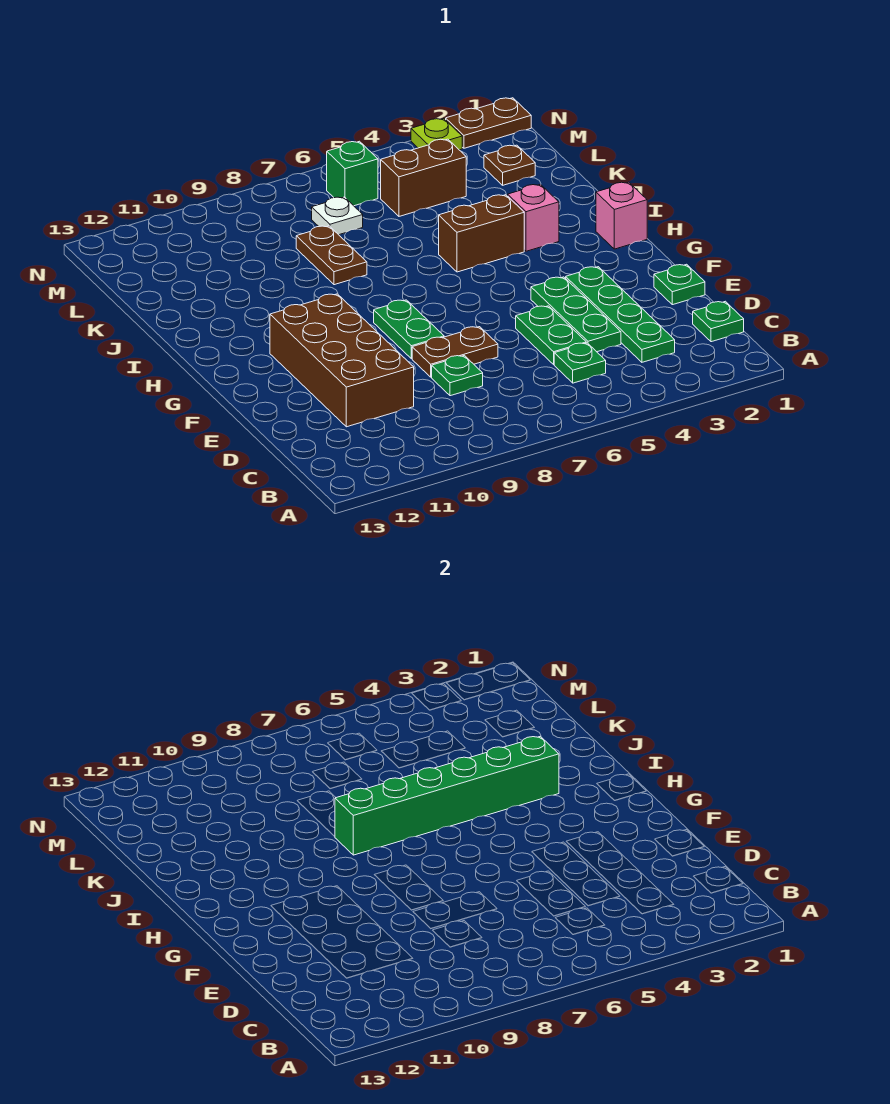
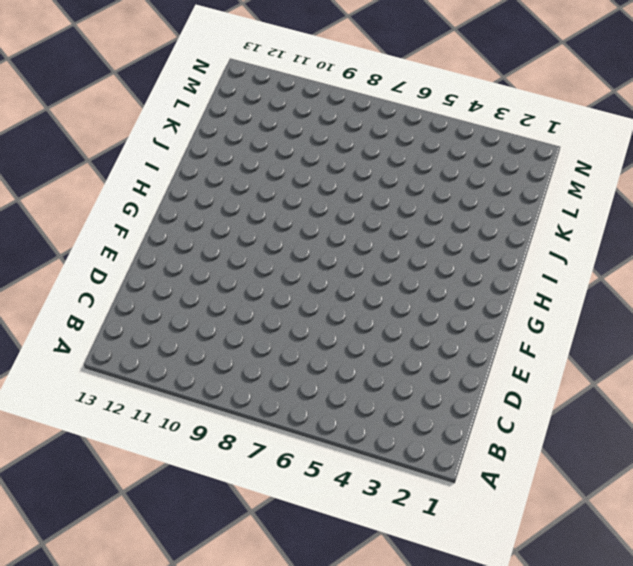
none -> green plate C1 level 1
none -> green plate C3:F3 level 1
none -> green plate C5 level 1

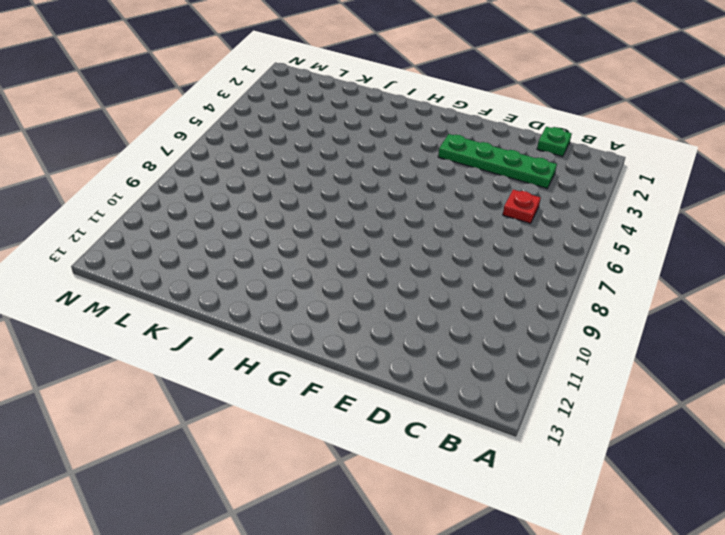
red plate C5 level 1 -> green plate C5 level 1
none -> green plate D4:F4 level 1
none -> green plate D5:E5 level 1
none -> green plate D8 level 1

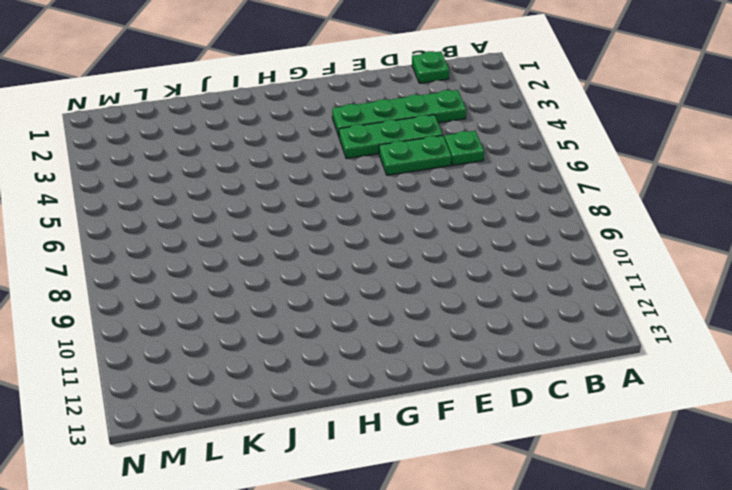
none -> green plate D8 level 1
none -> brown brick D10:G11 level 1
none -> green plate E1 level 1

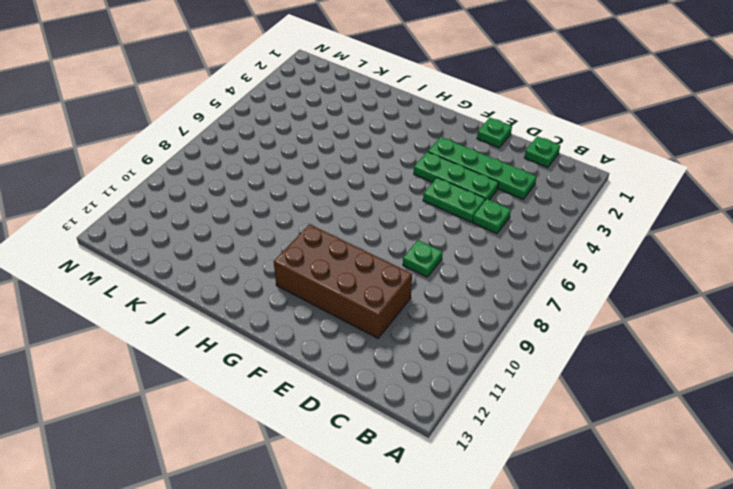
none -> brown plate E7:E8 level 1
none -> green plate F8:G8 level 1
none -> pink brick H1 level 1

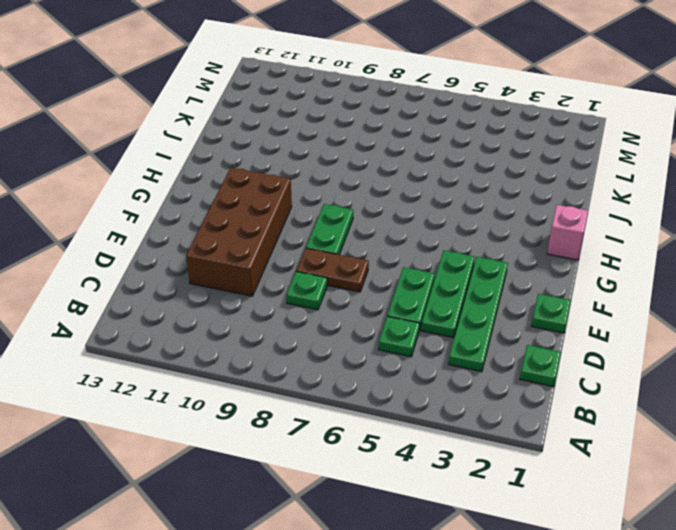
none -> pink brick I3 level 1
none -> brown brick I4:I5 level 1
none -> brown plate J8:K8 level 1

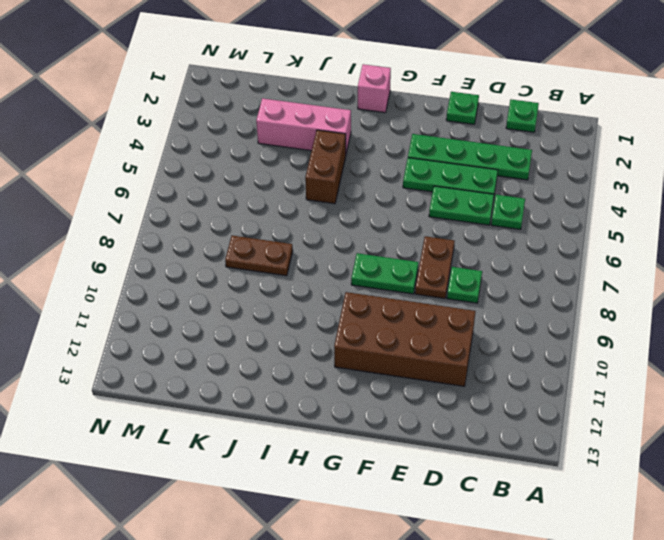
pink brick I3:K3 level 1 -> pink brick I3 level 1
none -> brown plate L2 level 1
none -> brown brick L4:L5 level 1
none -> white plate L7 level 1

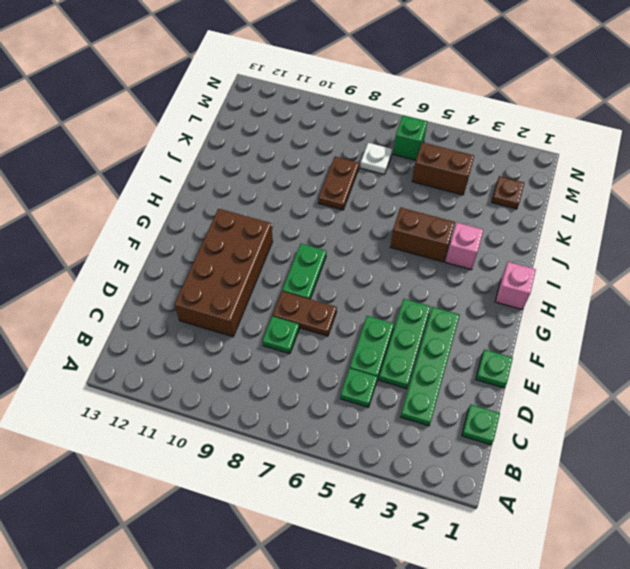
none -> brown plate N1:N2 level 1
none -> lime plate N3 level 1
none -> green brick I3:I8 level 2

